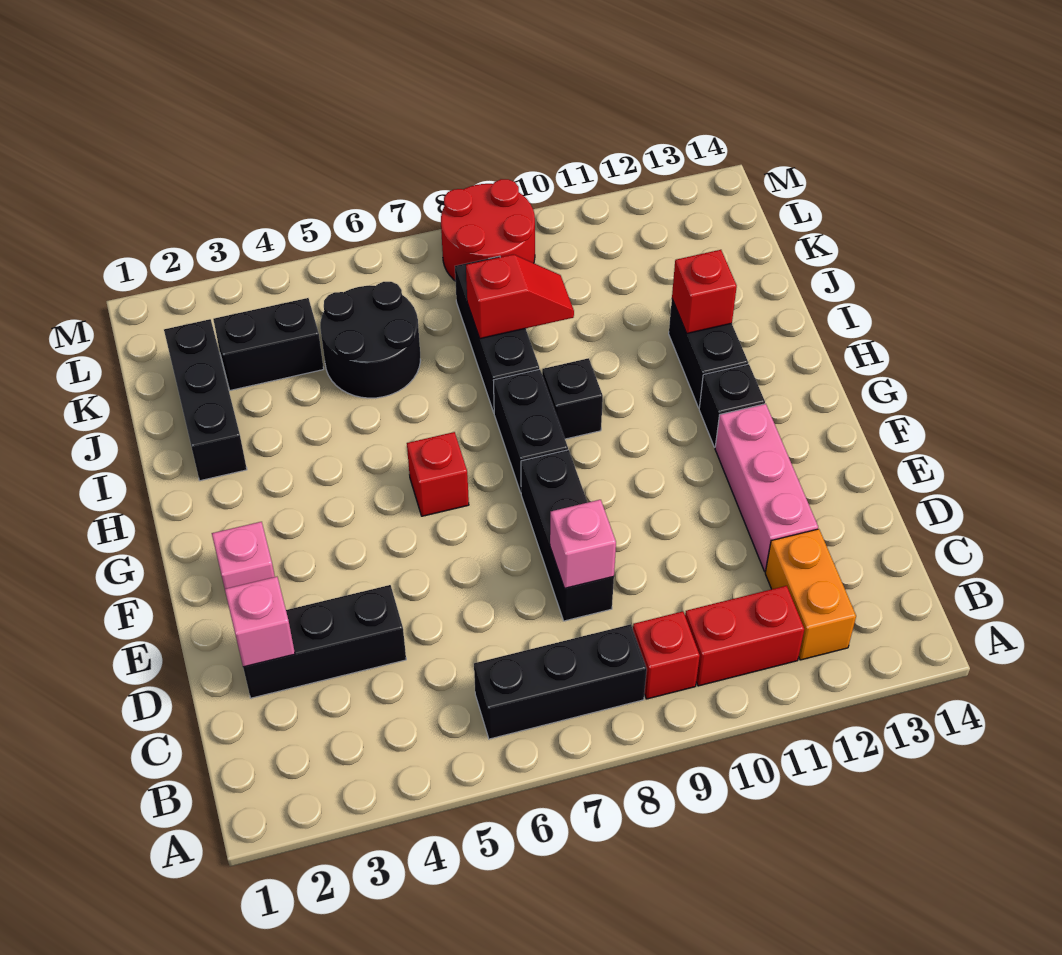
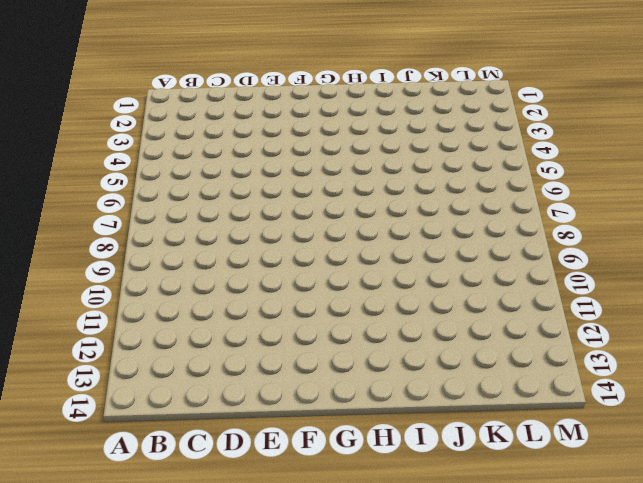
none -> black brick B6:B8 level 1
none -> red brick B9 level 1
none -> red brick B10:B11 level 1

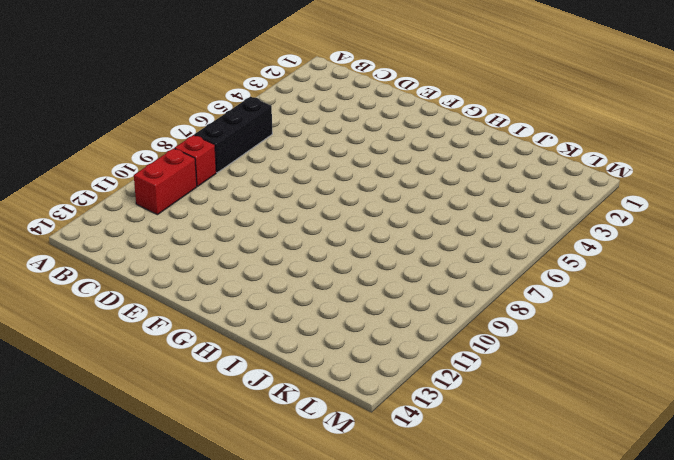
none -> orange brick B12:C12 level 1
none -> black brick D2:D4 level 1
none -> black brick D8:F8 level 1

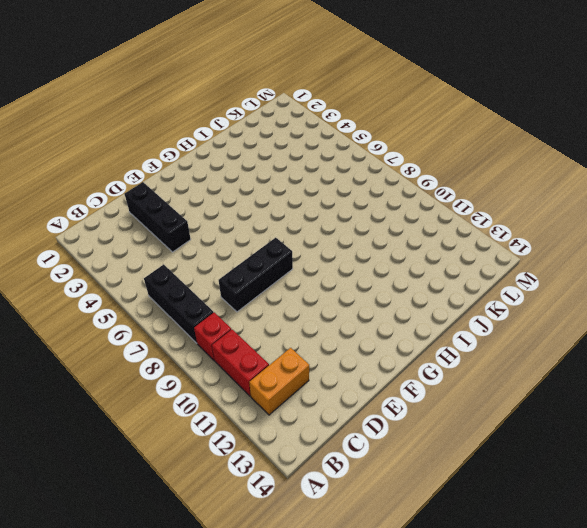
none -> pink brick D12:F12 level 1
none -> pink brick F2 level 1
none -> red brick G6 level 1

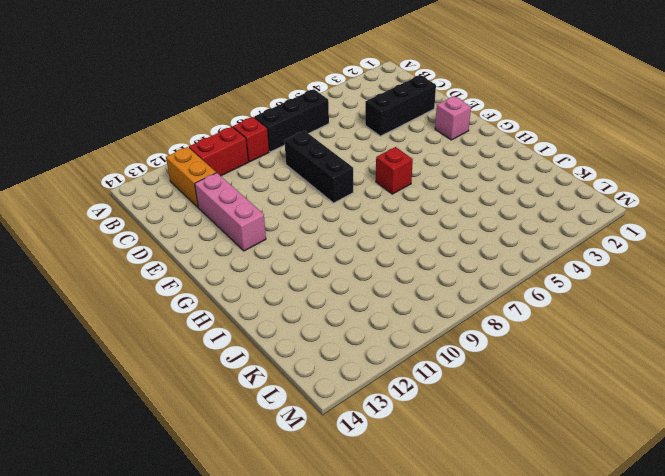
none -> black brick G8:H8 level 1
none -> black brick G12 level 1
none -> black brick H9 level 1

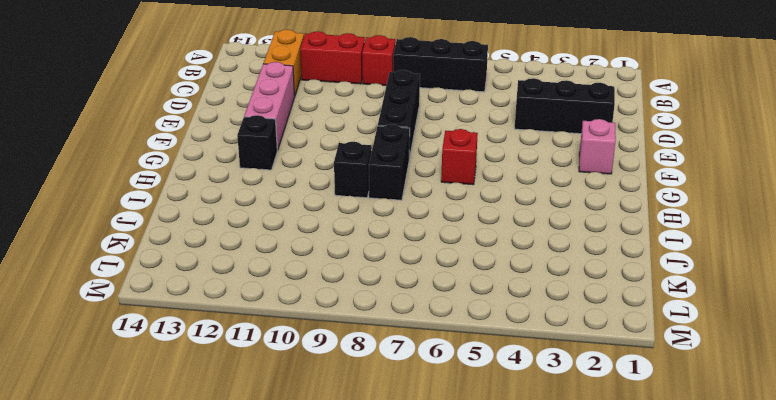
none -> black brick H12:I12 level 1
none -> black brick I2:K2 level 1
none -> black brick I8:K8 level 1

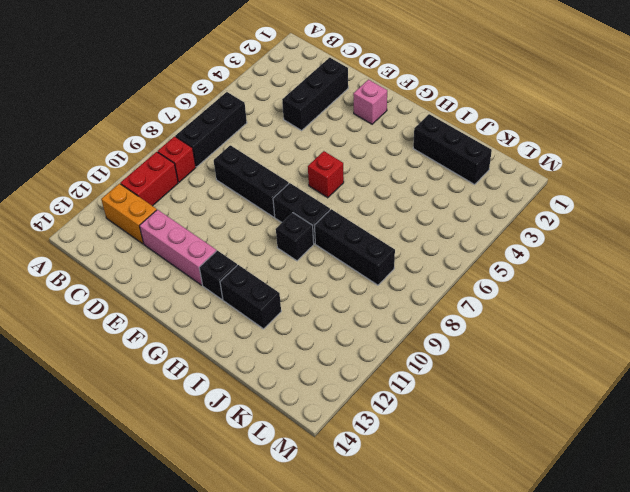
none -> black round brick J5:K6 level 1
none -> black brick K3:K4 level 1
none -> red round brick L8:M9 level 1

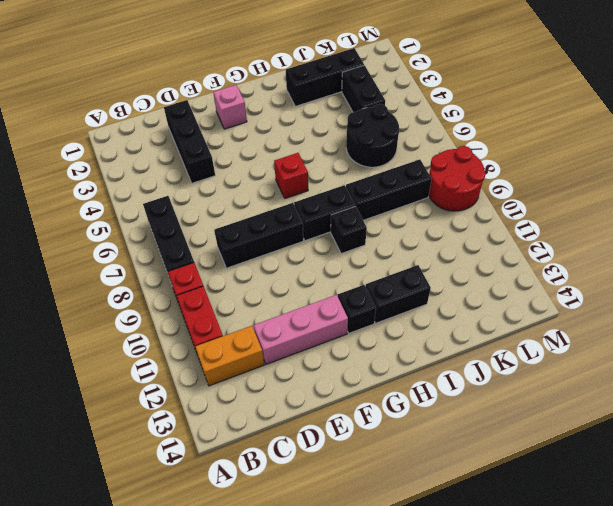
none -> pink brick D2 level 2
none -> pink brick D8 level 2
none -> red brick I12 level 2

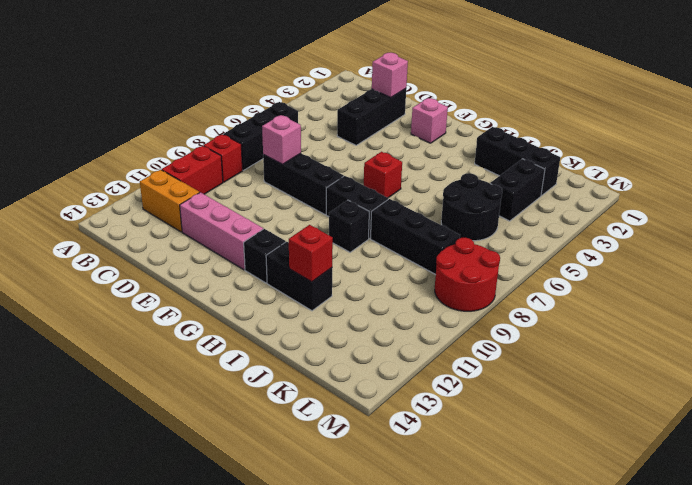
none -> red slope J8:J9 level 2 top 8

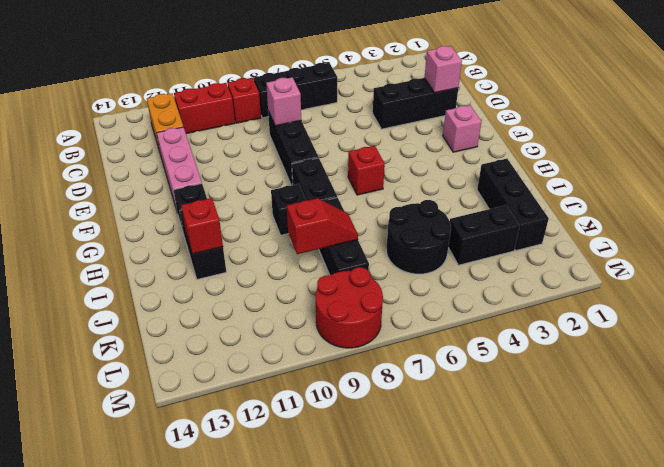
red slope J8:J9 level 2 top 9 -> red slope J8:J9 level 2 top 8

